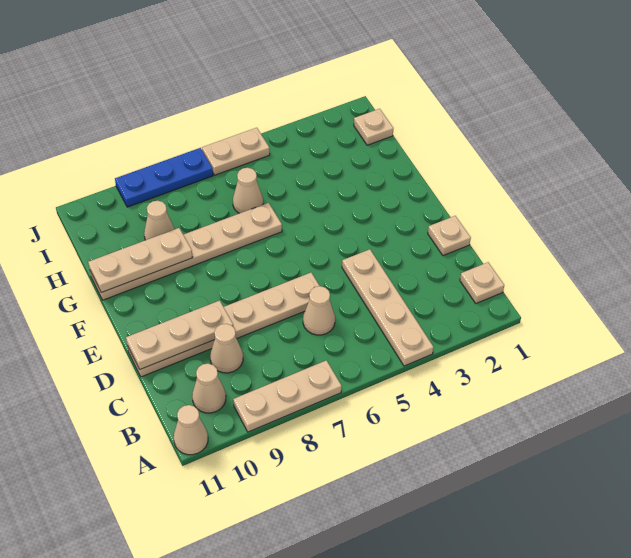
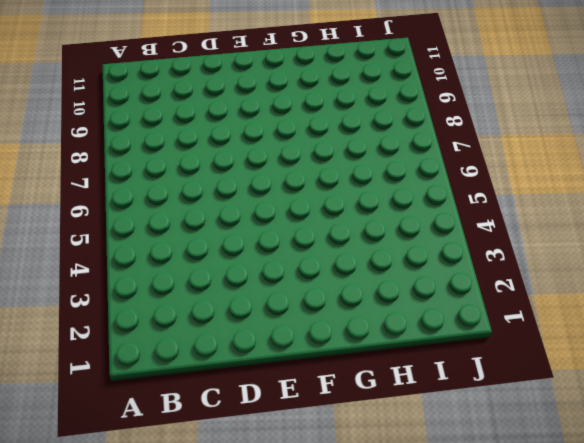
none -> tan plate A4:D4 level 1
none -> tan plate A7:A9 level 1
none -> tan cone A11 level 1

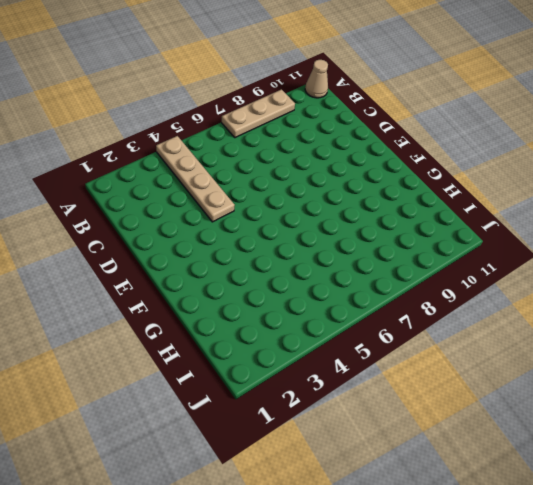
none -> tan plate B1 level 1
none -> tan cone B10 level 1
none -> tan cone C6 level 1

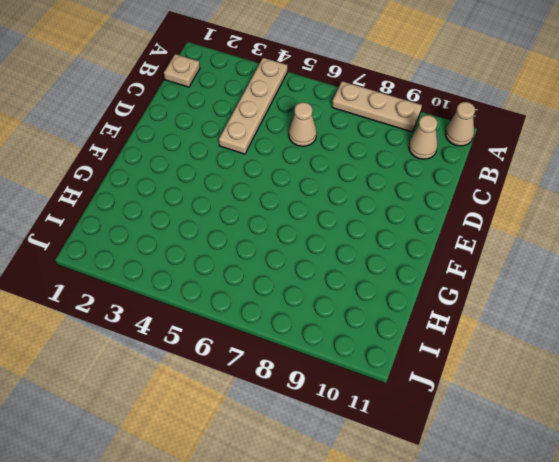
none -> tan cone C9 level 1
none -> tan plate D1 level 1
none -> tan plate D6:D11 level 1

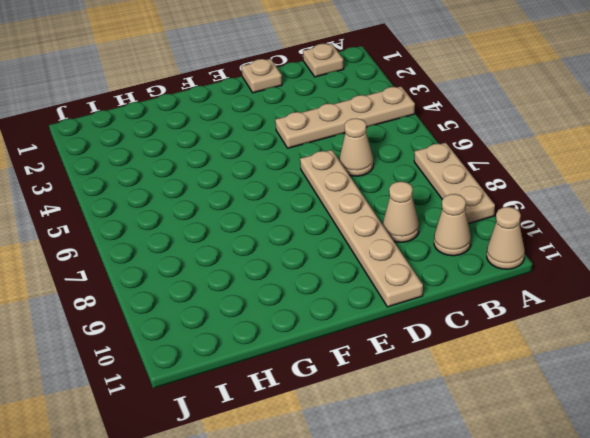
none -> tan plate G6:G11 level 1
none -> tan cone H6 level 1
none -> tan cone H9 level 1

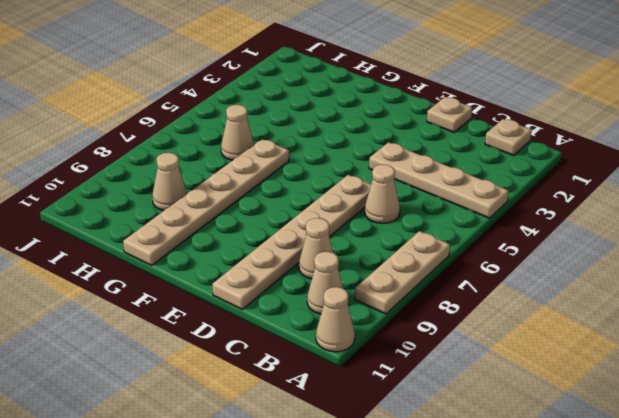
none -> tan plate I1 level 1
none -> tan plate J5:J6 level 1
none -> blue plate J7:J9 level 1

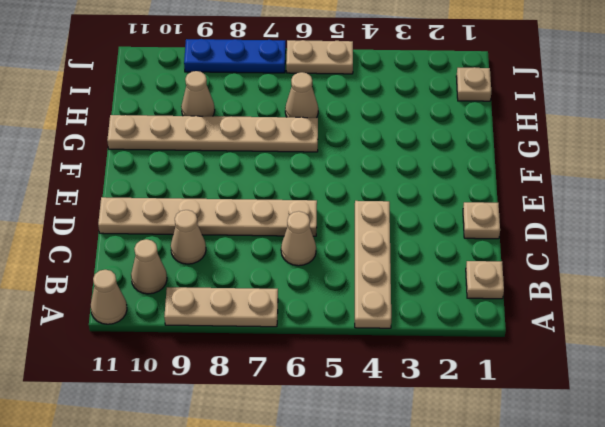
none -> tan plate D9:D11 level 2
none -> tan plate G9:G11 level 2

